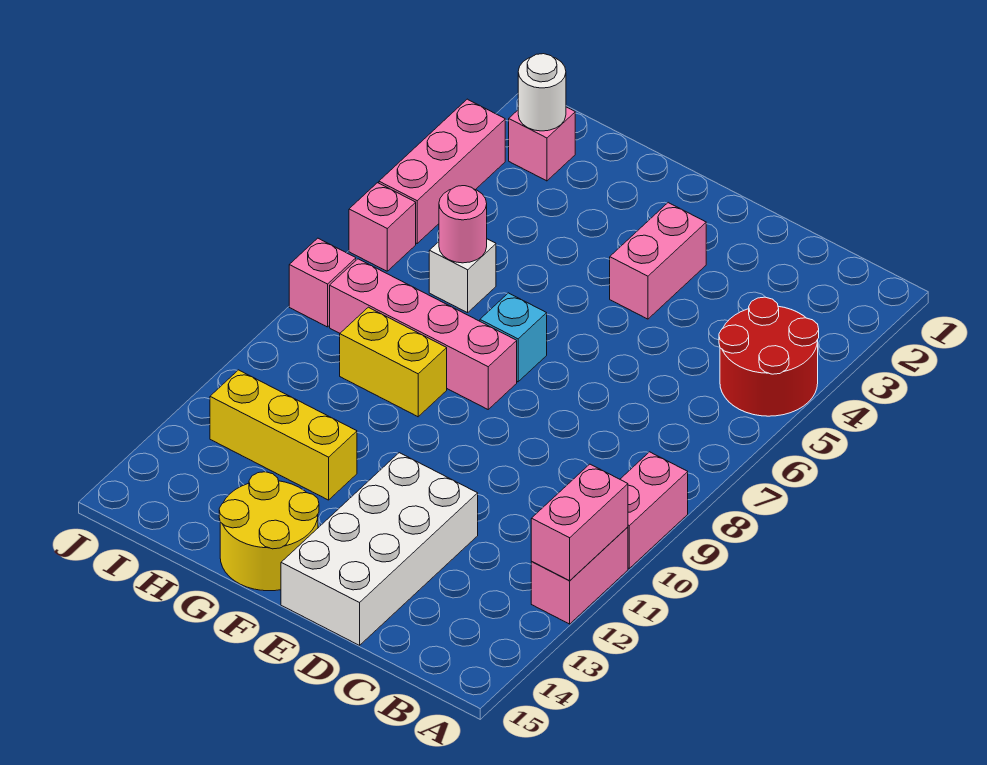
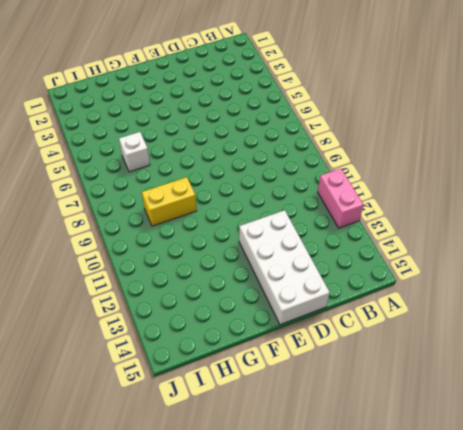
none -> red round brick A4:B5 level 1
none -> pink brick A9:A10 level 1
none -> pink brick E3:E4 level 1

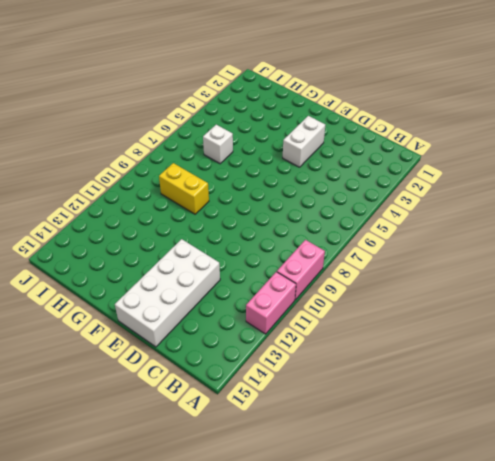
white brick E3:E4 level 1 -> pink brick E3:E4 level 1
none -> red round brick A4:B5 level 1
none -> cyan brick F7 level 1
none -> pink brick F8:I8 level 1

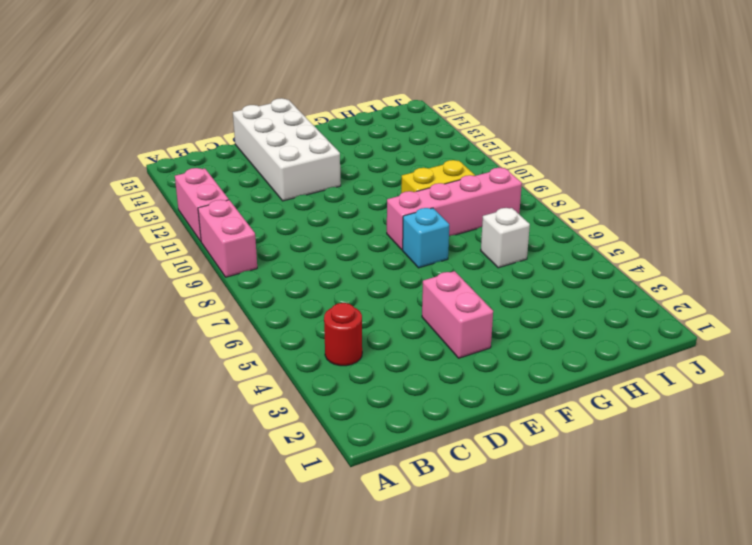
red round brick B4 level 1 -> red round brick A4:B5 level 1
none -> yellow round brick F14:G15 level 1
none -> yellow brick G12:I12 level 1
none -> pink brick I2 level 1

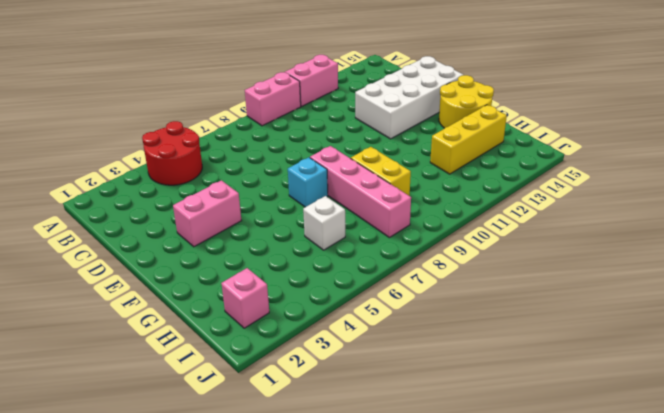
yellow brick H12:H14 level 1 -> yellow brick G12:I12 level 1
none -> pink brick J3:J5 level 1
none -> pink brick J6 level 1
none -> pink brick J8 level 1

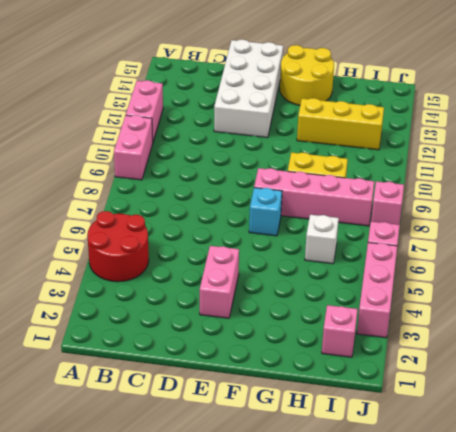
none -> pink brick A11:A12 level 2
none -> pink round brick H6 level 2
none -> white round brick I2 level 2

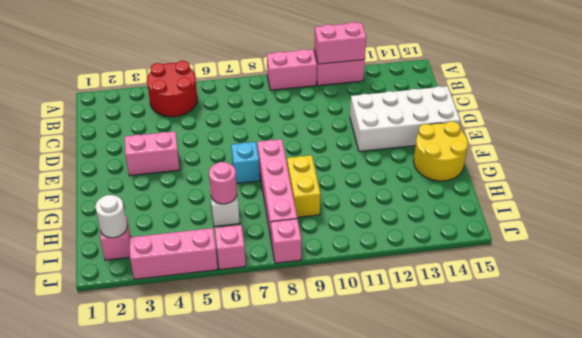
none -> yellow brick G12:I12 level 1

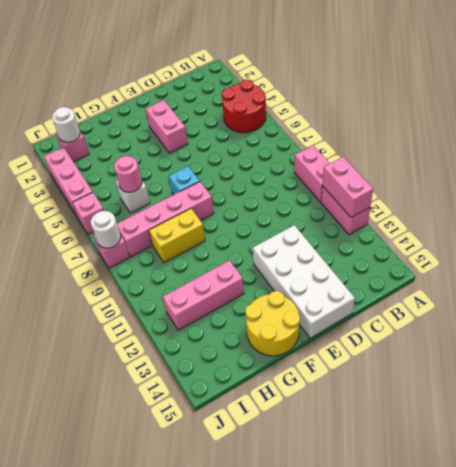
pink brick G12:I12 level 1 -> yellow brick G12:I12 level 1
white round brick J8 level 2 -> none

